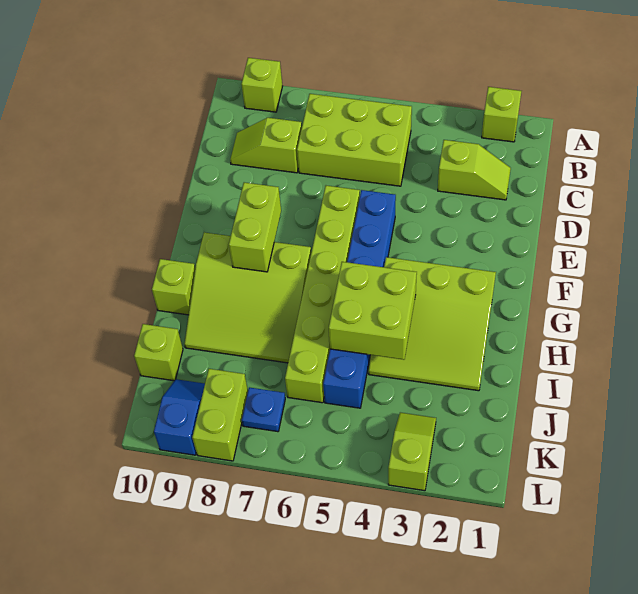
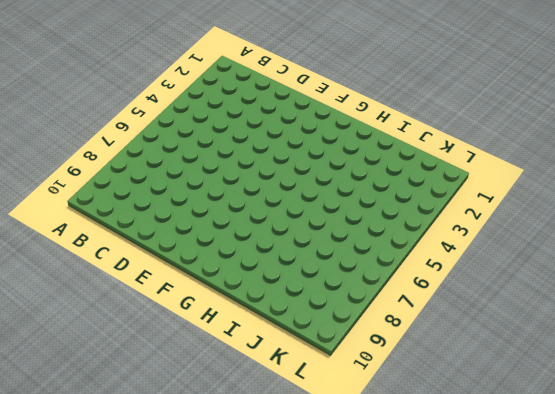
none -> lime brick A2 level 1
none -> lime brick A9 level 1
none -> lime brick B5:C7 level 1

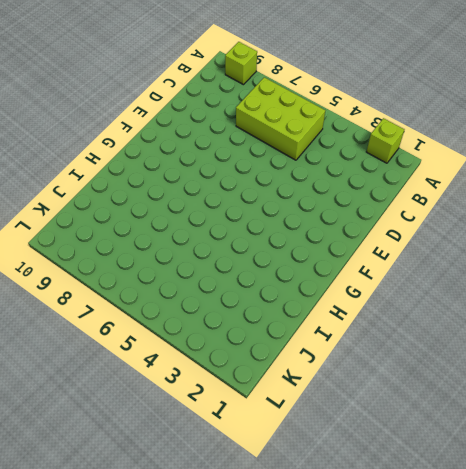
none -> lime slope C2:C3 level 1 top 3
none -> lime slope C8:C9 level 1 top 8
none -> blue brick E5:J5 level 1

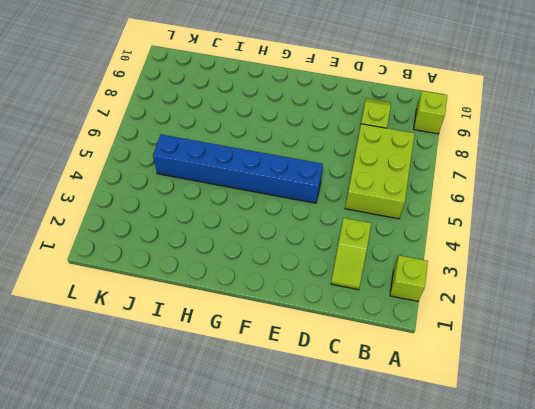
none -> lime brick E6:J6 level 1
none -> lime slope G2:I4 level 1 top G
none -> lime slope G7:I9 level 1 top G

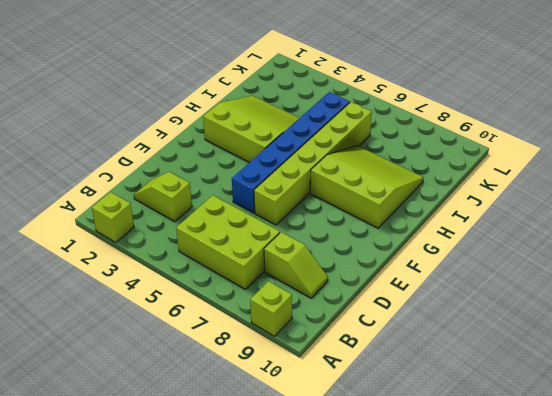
none -> lime brick H10 level 1
none -> lime brick J10 level 1
none -> lime slope K3:L3 level 1 top L

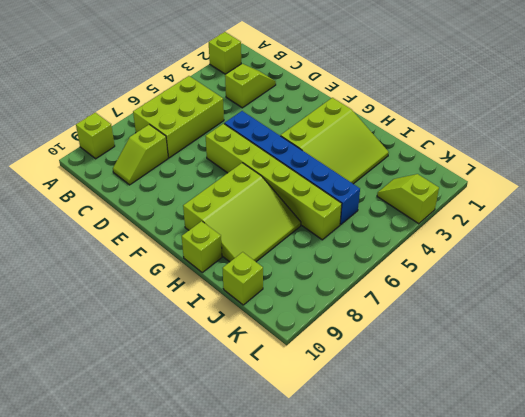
none -> blue plate K7 level 1
none -> lime brick K8:L8 level 1
none -> blue slope K9:L9 level 1 top L

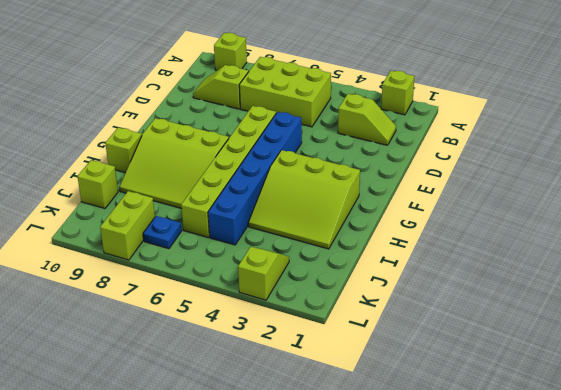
none -> blue slope K9:L9 level 1 top L
none -> lime brick F8:G8 level 2
none -> lime brick H4:I5 level 2

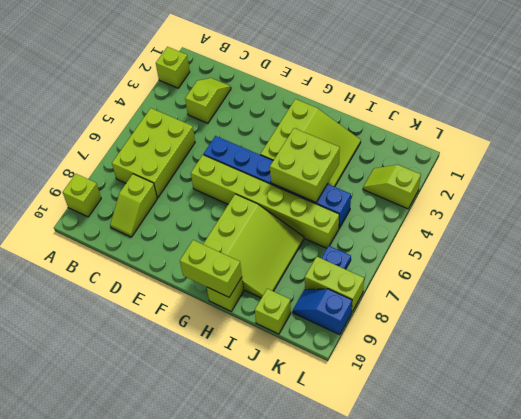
lime brick G10:H10 level 2 -> lime brick F8:G8 level 2

